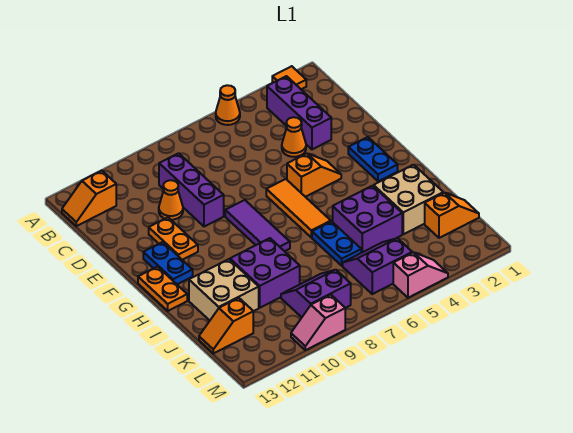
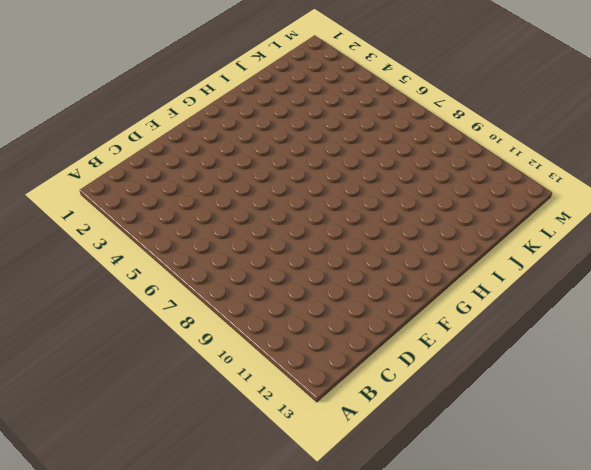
none -> orange tile A2 level 1
none -> orange cone A5 level 1
none -> purple brick B3:D3 level 1

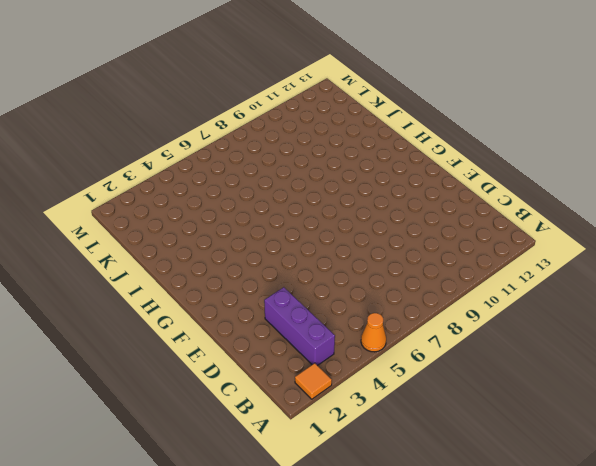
none -> orange slope B12:B13 level 1 top 12
none -> purple brick C9:E9 level 1
none -> orange cone D4 level 1

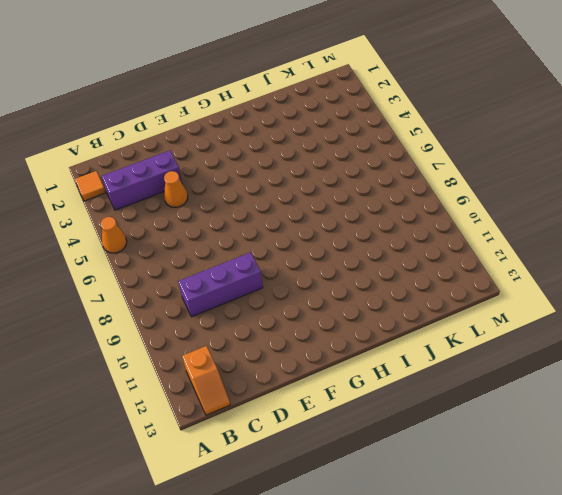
none -> orange cone D10 level 1
none -> orange plate E11:F11 level 1
none -> blue plate F2:G2 level 1

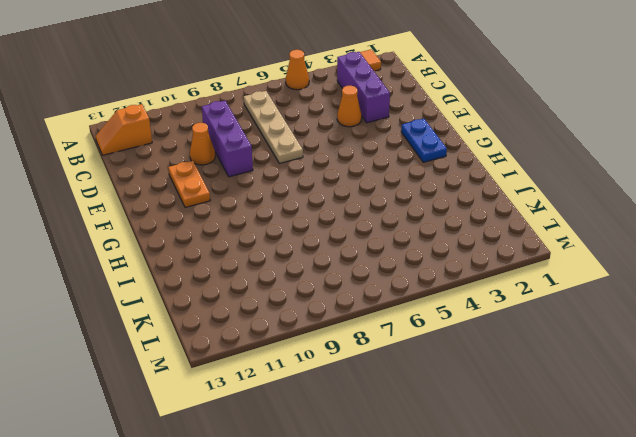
tan plate B7:E7 level 1 -> none
none -> orange slope F4:F5 level 1 top 5
none -> orange tile F6:H6 level 1
none -> purple tile F8:H8 level 1

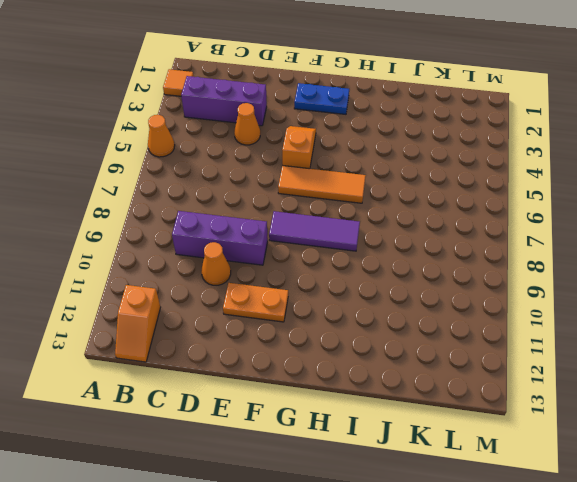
none -> blue plate F12:G12 level 1
none -> orange plate G13:H13 level 1
none -> tan brick I2:J3 level 1

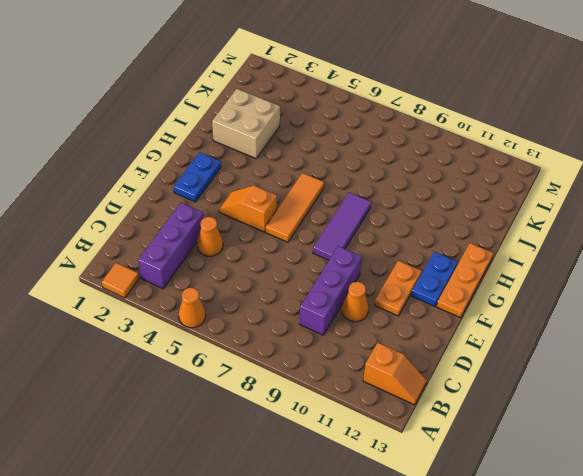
orange plate F13:H13 level 1 -> orange plate G13:H13 level 1
none -> purple brick I4:J5 level 1
none -> blue plate I6:J6 level 1
none -> purple brick I9:J10 level 1

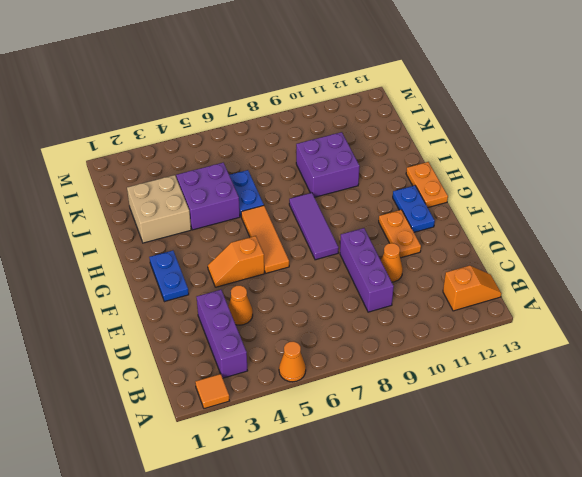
none -> tan brick I11:J12 level 1
none -> orange slope K1:K2 level 1 top 2
none -> purple slope K5:L6 level 1 top L

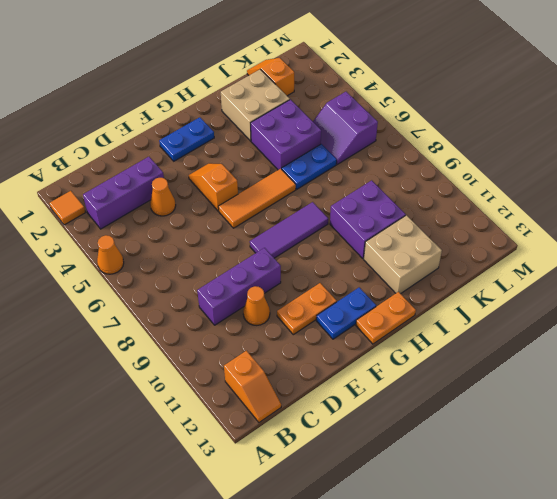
none -> purple slope K8:L9 level 1 top L
none -> orange slope K12:K13 level 1 top 12
none -> pink slope M4:M5 level 1 top 5

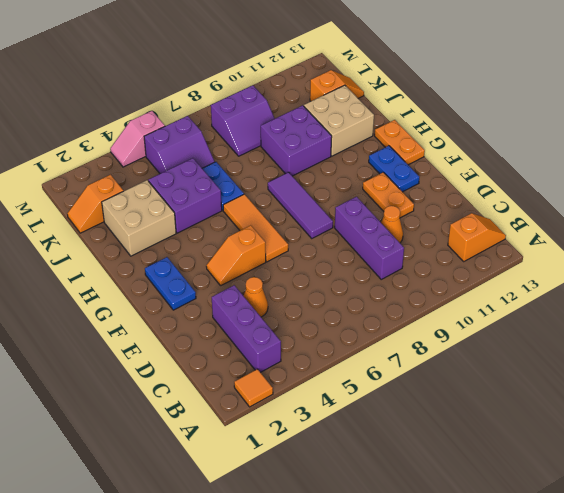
none -> orange cone A5 level 1
none -> pink slope M9:M10 level 1 top 9

